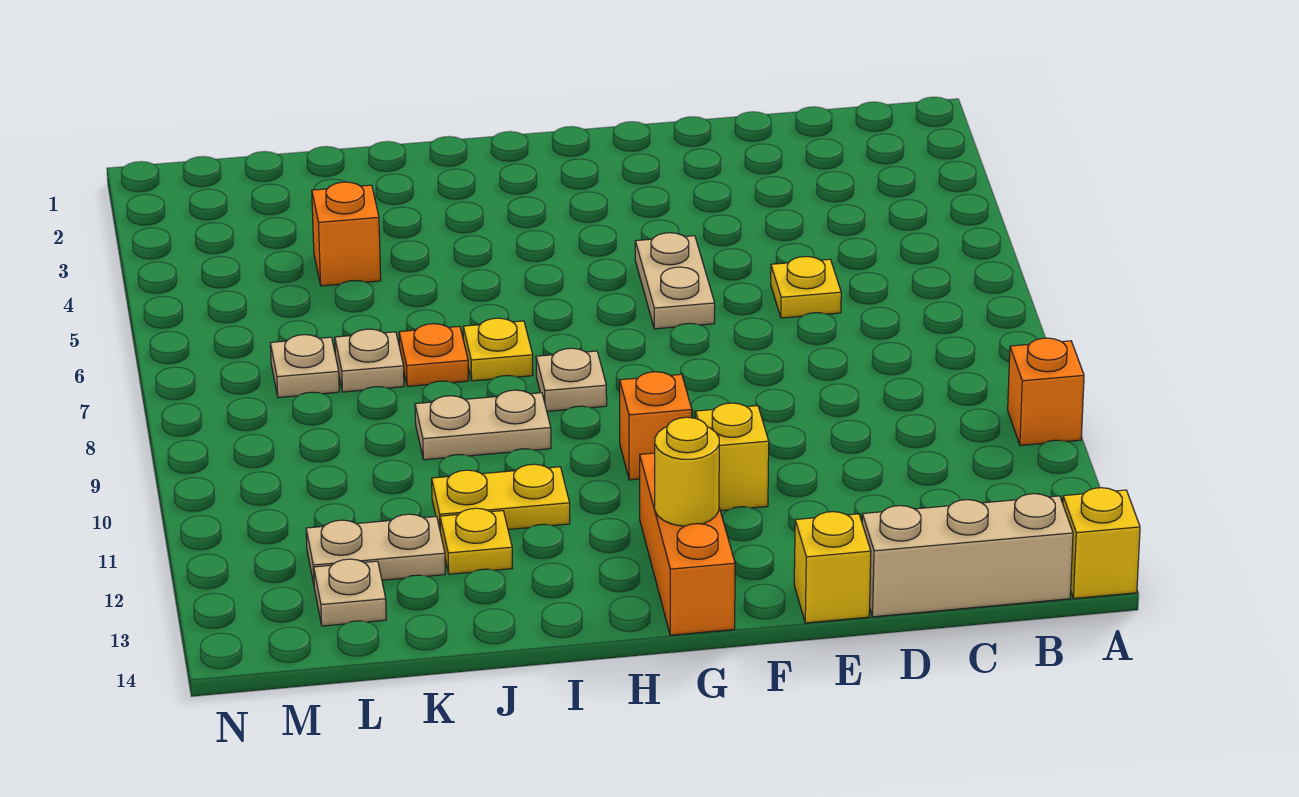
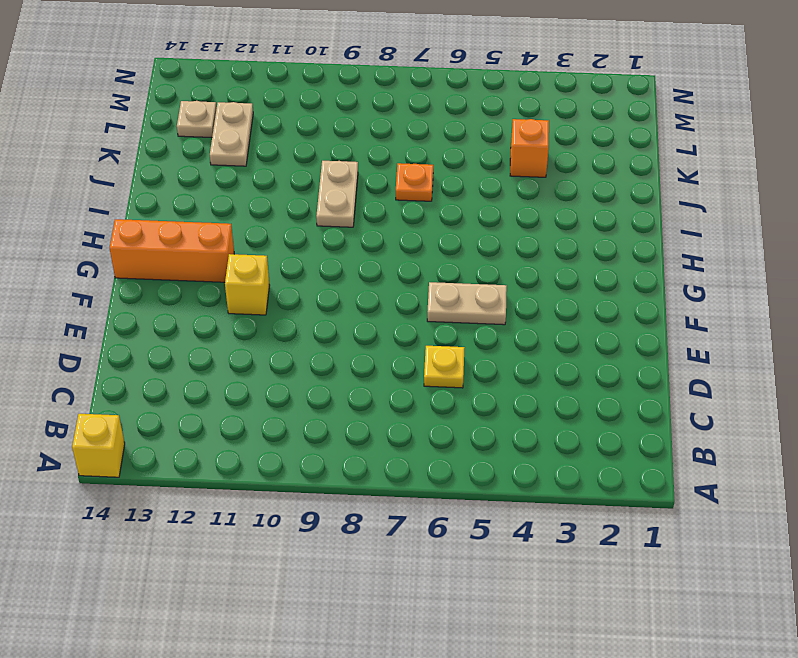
none -> orange brick A10 level 1
none -> tan brick B14:D14 level 1
none -> yellow brick E14 level 1

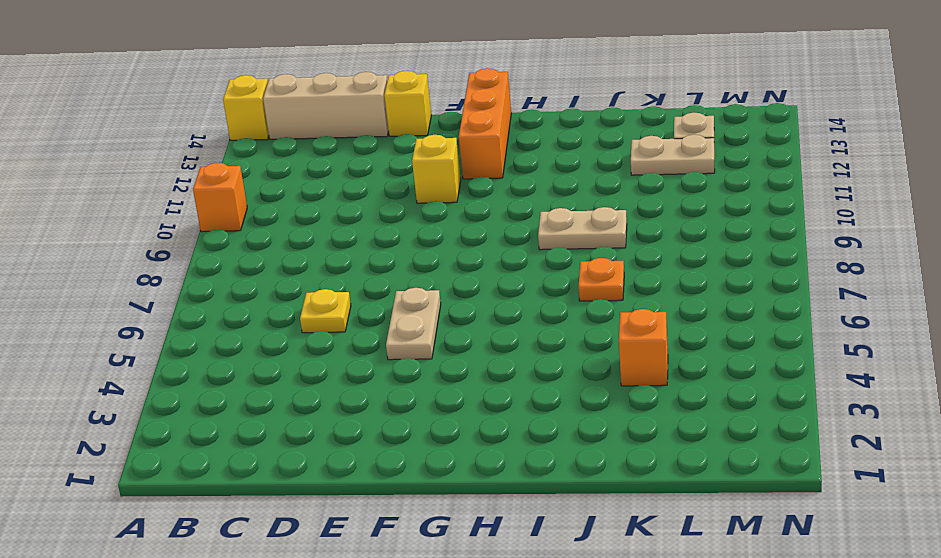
none -> orange brick G10 level 1
none -> tan plate H8 level 1
none -> yellow plate I7 level 1

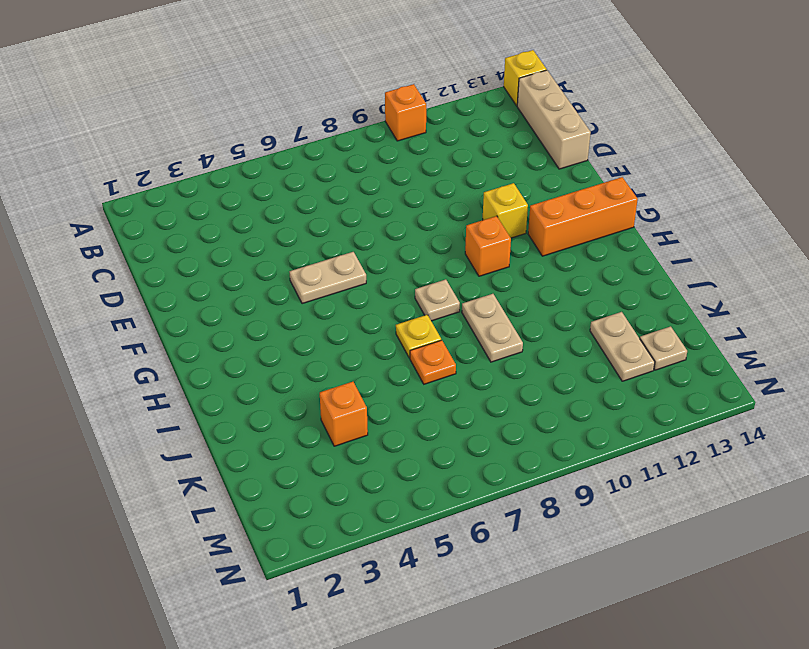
none -> yellow plate D6 level 1
none -> yellow brick E14 level 1
none -> yellow plate I11:J11 level 1

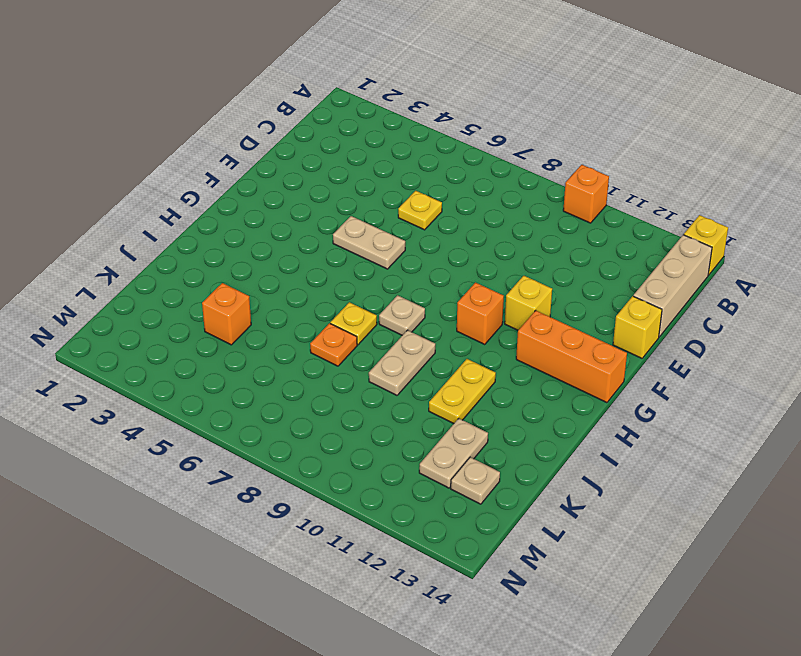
none -> yellow plate J12 level 1
none -> tan plate K7 level 1
none -> tan plate L7 level 1

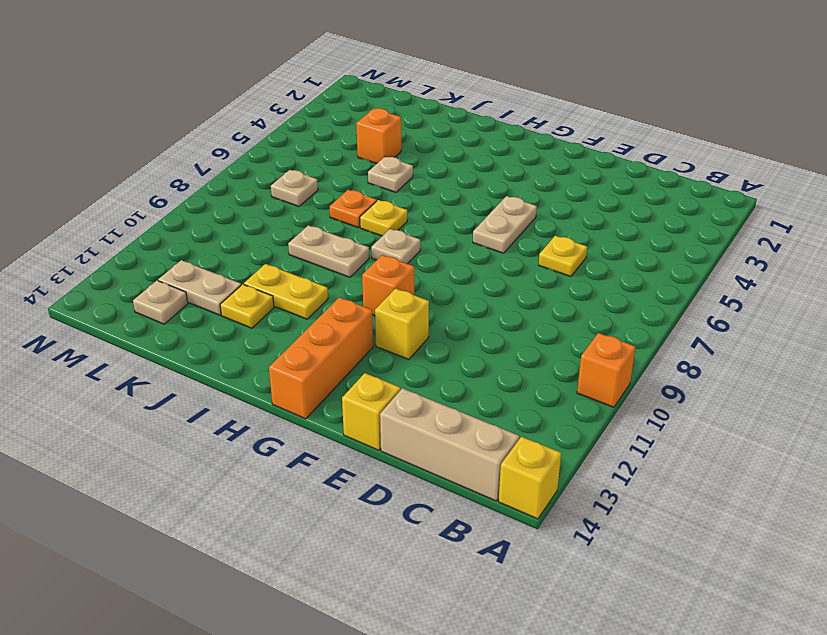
tan plate J5 level 1 -> tan plate K7 level 1
none -> yellow round brick G13 level 2

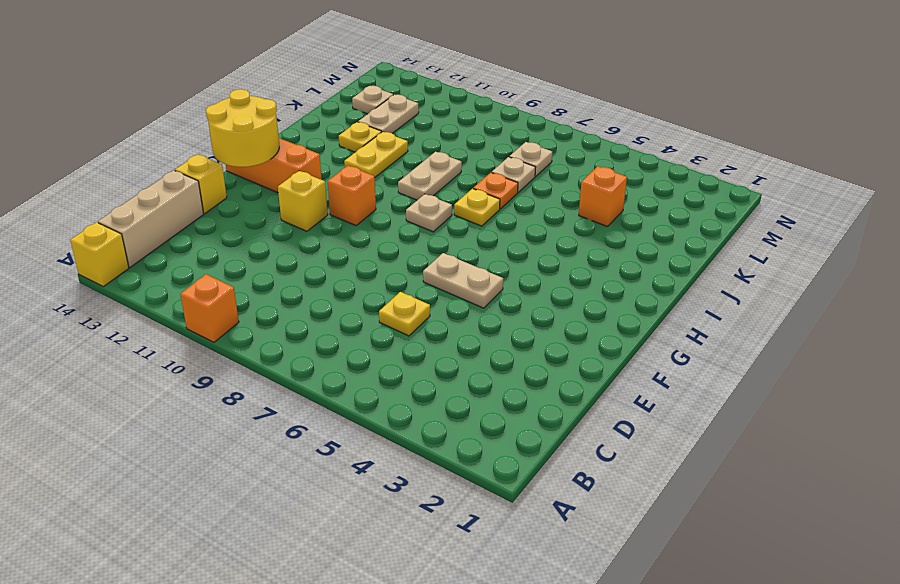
yellow round brick F13:G14 level 2 -> yellow round brick G13 level 2

